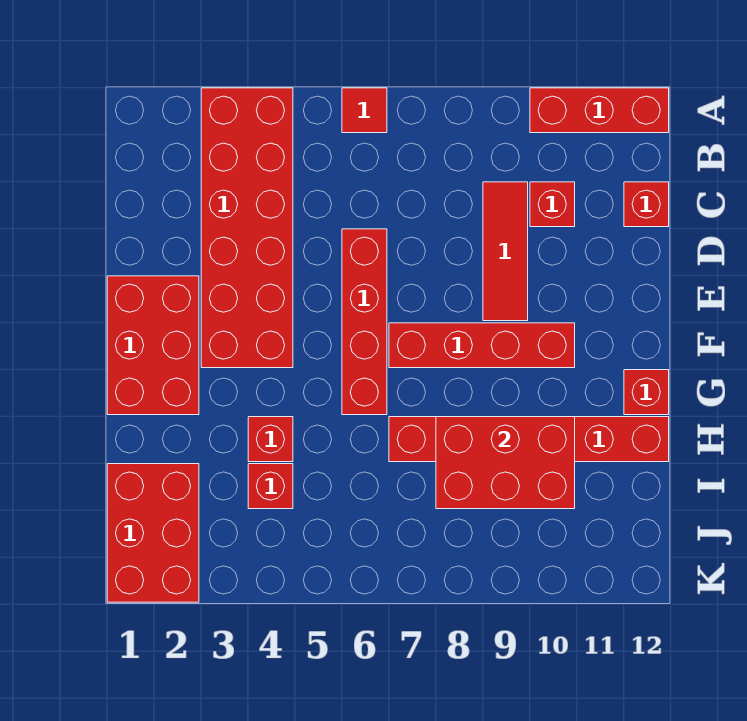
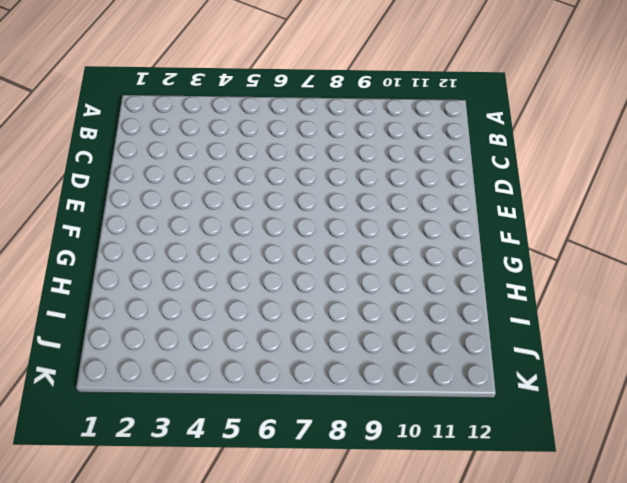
none -> red brick A3:F4 level 1
none -> red tile A6 level 1
none -> red brick A10:A12 level 1

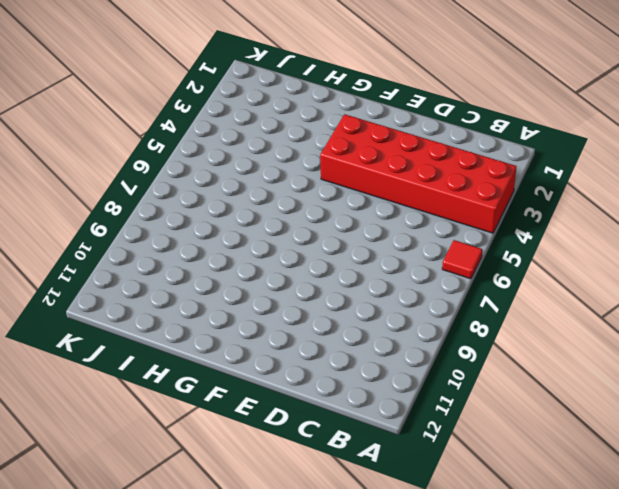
none -> red brick A10:A12 level 1
none -> red tile C9:E9 level 1
none -> red brick C10 level 1

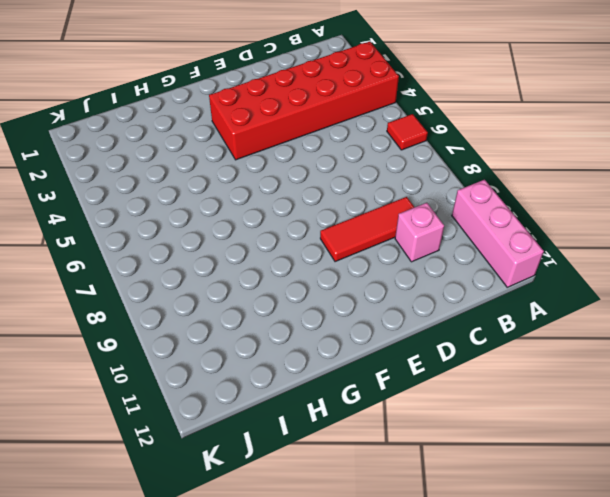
pink brick A10:A12 level 1 -> red brick A10:A12 level 1
pink brick C10 level 1 -> red brick C10 level 1
none -> red brick C12 level 1
none -> red brick D6:G6 level 1
none -> red brick E1:G2 level 1

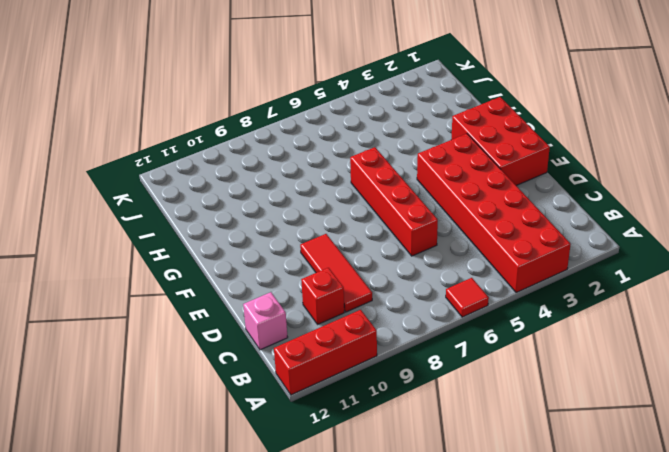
pink brick C12 level 1 -> red brick C12 level 1
none -> red brick F7:F10 level 1
none -> red brick G12 level 1
none -> red brick H4 level 1

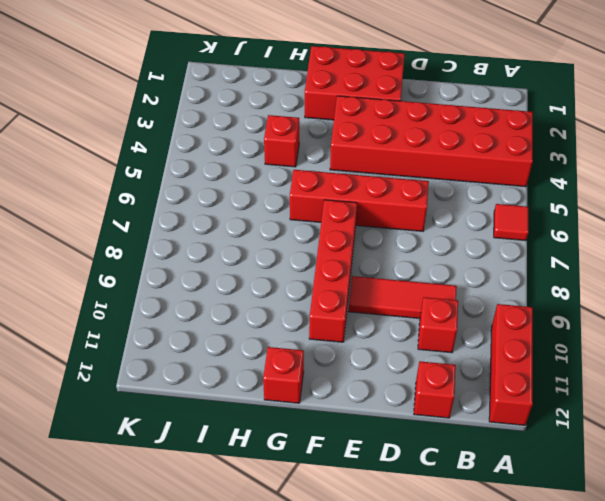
none -> red brick H7:H12 level 1
none -> red brick I1:K2 level 1
none -> red brick I4 level 1

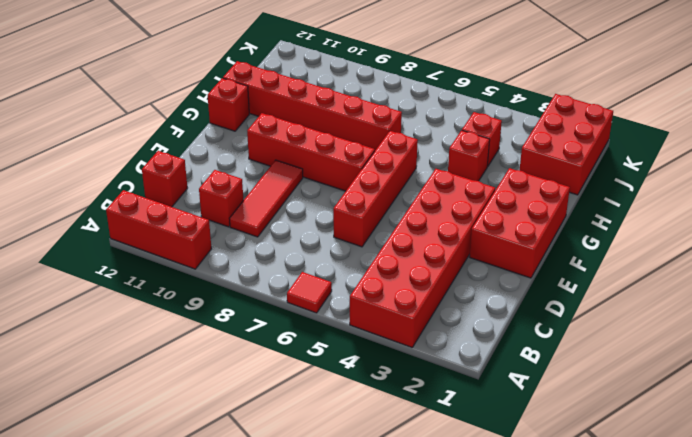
none -> red brick H8:I10 level 2

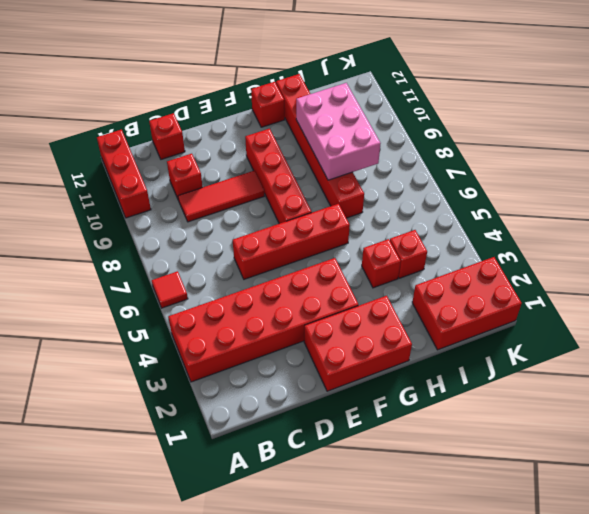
pink brick H8:I10 level 2 -> red brick H8:I10 level 2

